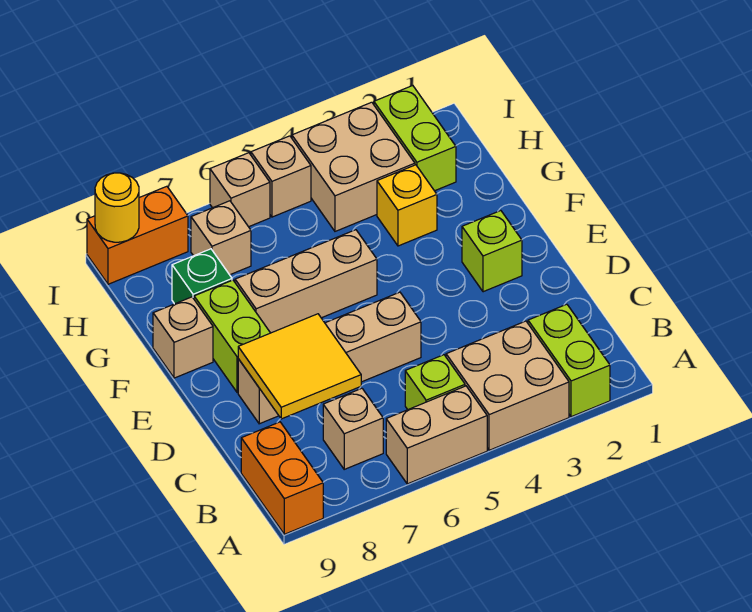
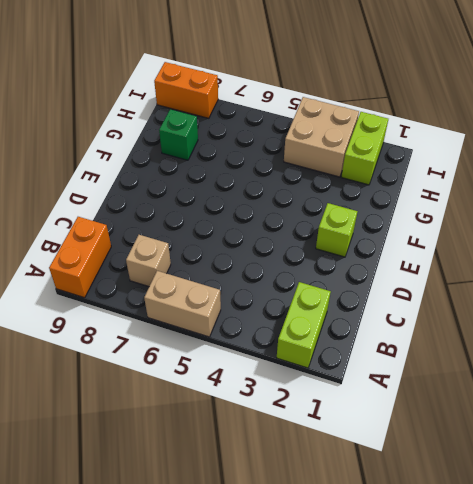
none -> tan brick A3:B4 level 1
none -> lime brick B5 level 1
none -> tan brick D5:D8 level 1

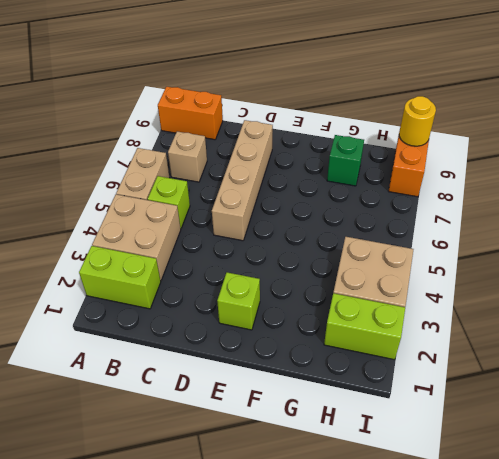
none -> lime brick E8:F8 level 1
none -> tan brick F5:F7 level 1
none -> tan brick F9 level 1

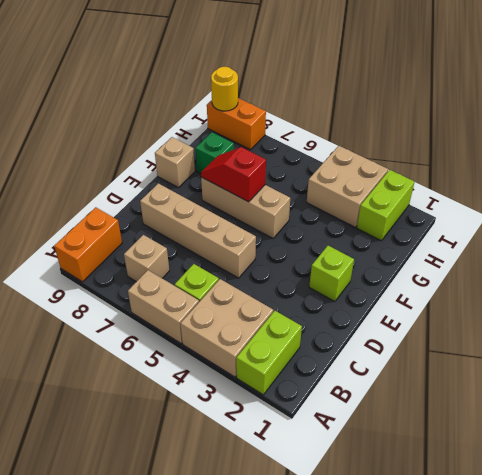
red slope F6:F7 level 2 top 6 -> none
none -> lime brick E8:F8 level 1
none -> yellow brick G3 level 1
none -> tan brick H7 level 1

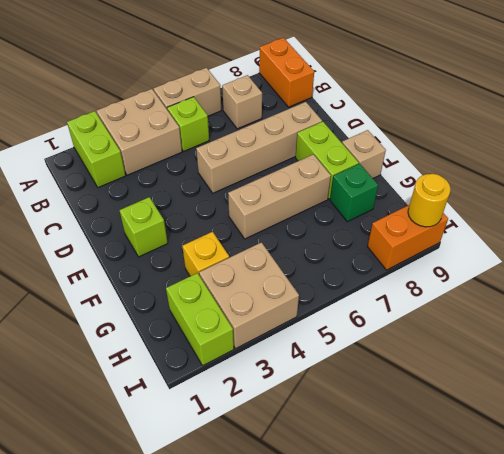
none -> tan brick H7 level 1
none -> tan brick I5 level 1
none -> tan brick I6 level 1

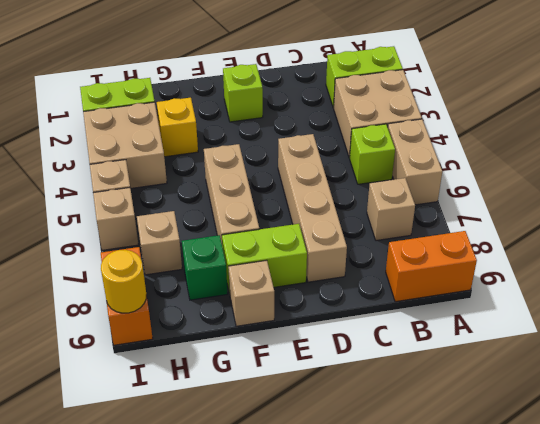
none -> yellow tile C7:D8 level 2

